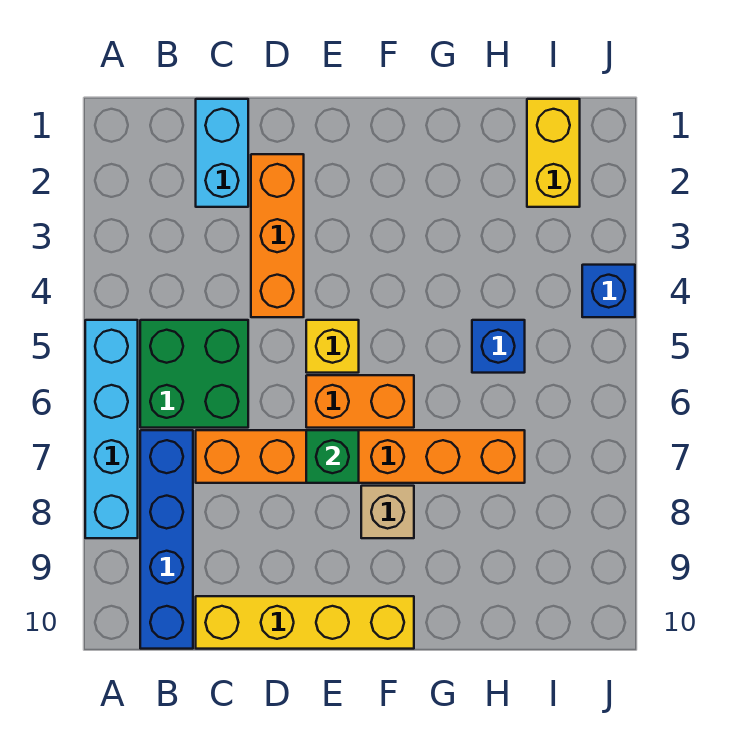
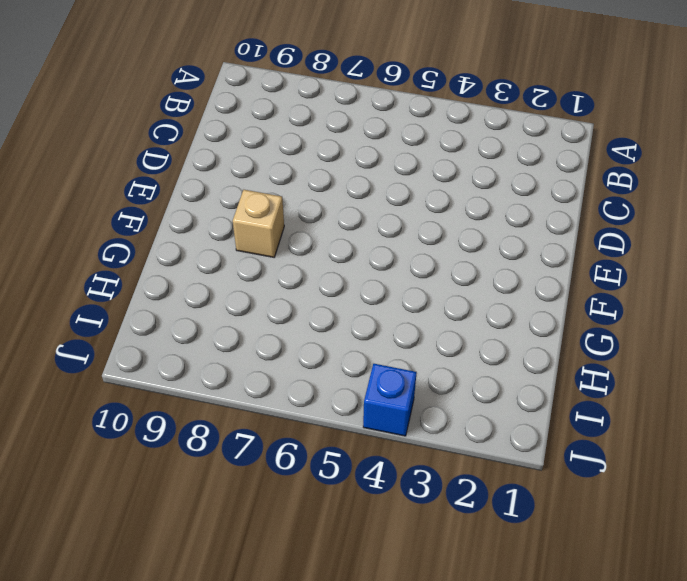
none -> cyan brick A5:A8 level 1
none -> green brick B5:C6 level 1
none -> blue brick B7:B10 level 1

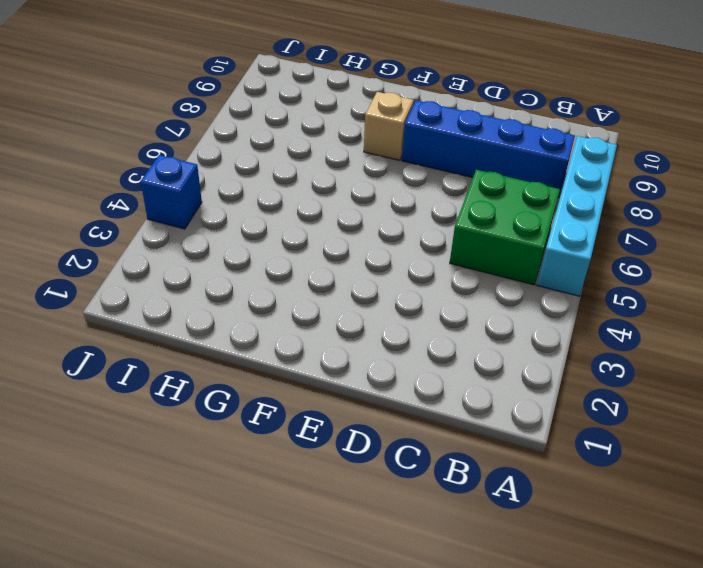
blue brick B8:E8 level 1 -> blue brick B7:B10 level 1
none -> cyan brick C1:C2 level 1
none -> orange brick C7:H7 level 1
none -> yellow brick C10:F10 level 1

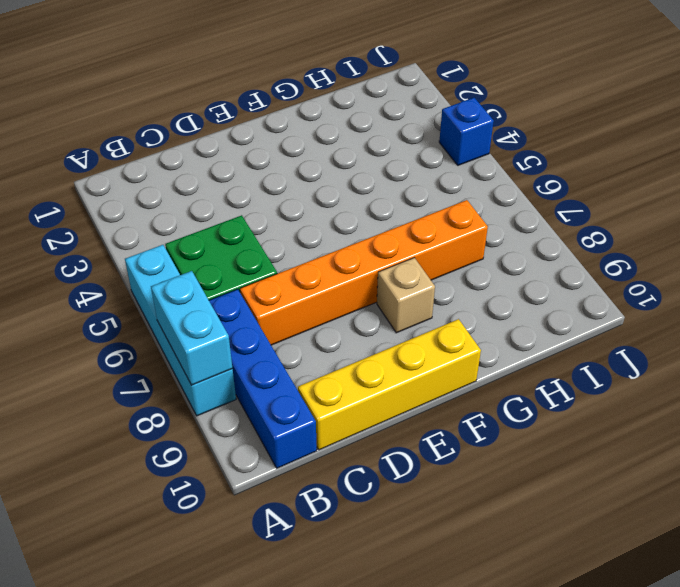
cyan brick A7:A8 level 2 -> cyan brick C1:C2 level 1
none -> orange brick D2:D4 level 1
none -> yellow brick E5 level 1
none -> orange brick E6:F6 level 1

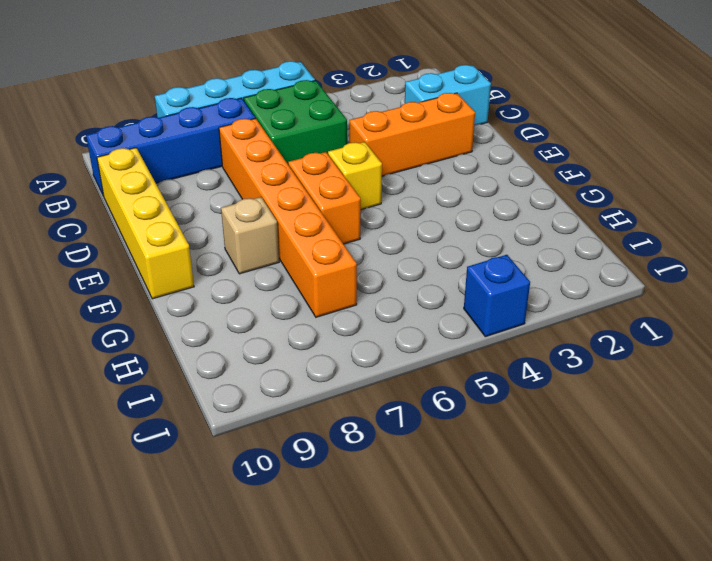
none -> blue brick H5 level 1
none -> yellow brick I1:I2 level 1
none -> green brick E7 level 2

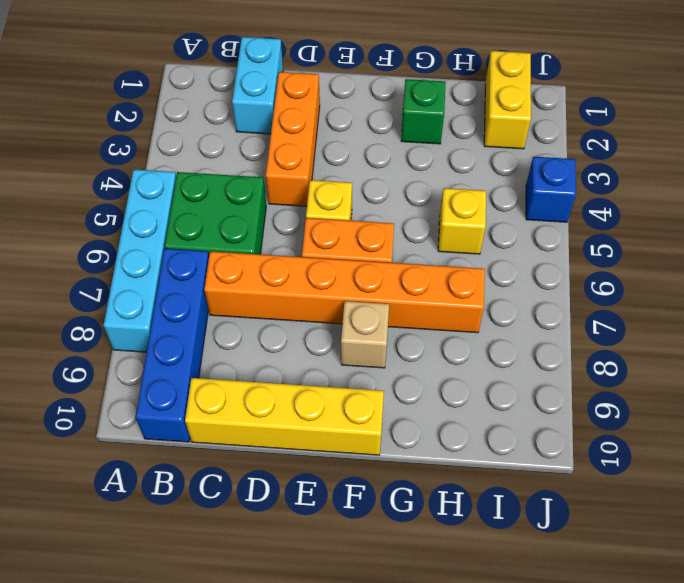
green brick G2 level 1 -> green brick E7 level 2
yellow brick H5 level 1 -> blue brick H5 level 1

